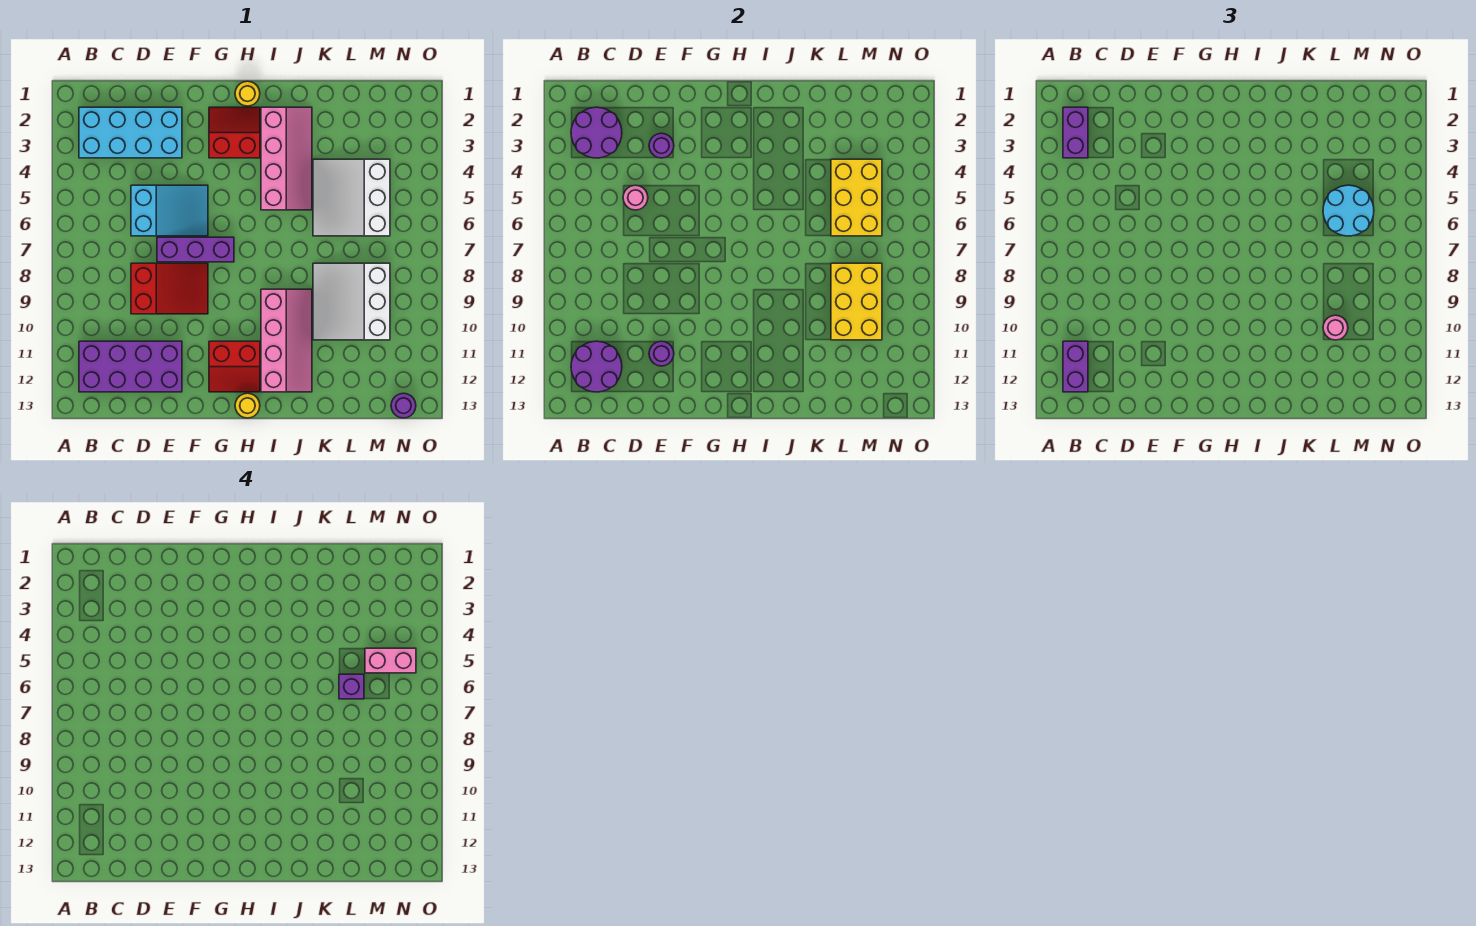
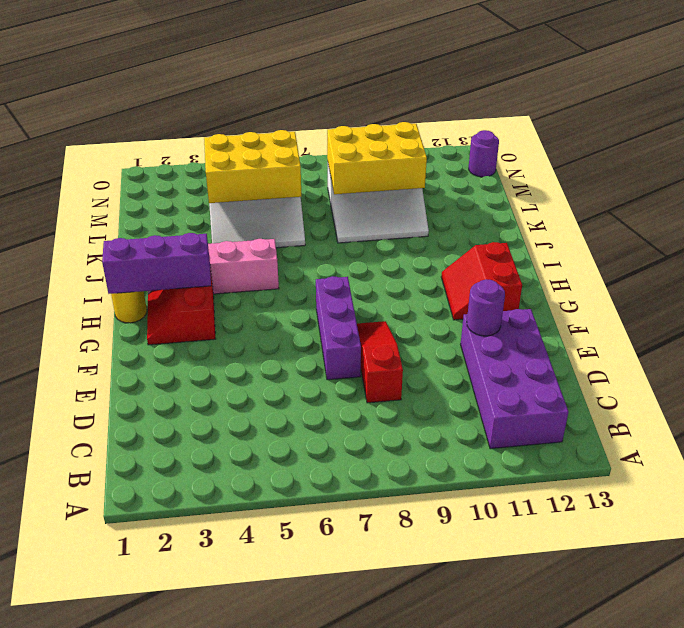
red slope D8:F8 level 1 top D -> red slope D8:F9 level 1 top D
red slope G11:H12 level 1 top 12 -> red slope G11:H12 level 1 top 11
purple brick H1:H3 level 2 -> none
none -> cyan brick B2:E3 level 1
none -> cyan slope D5:F6 level 1 top D
none -> yellow round brick H13 level 1

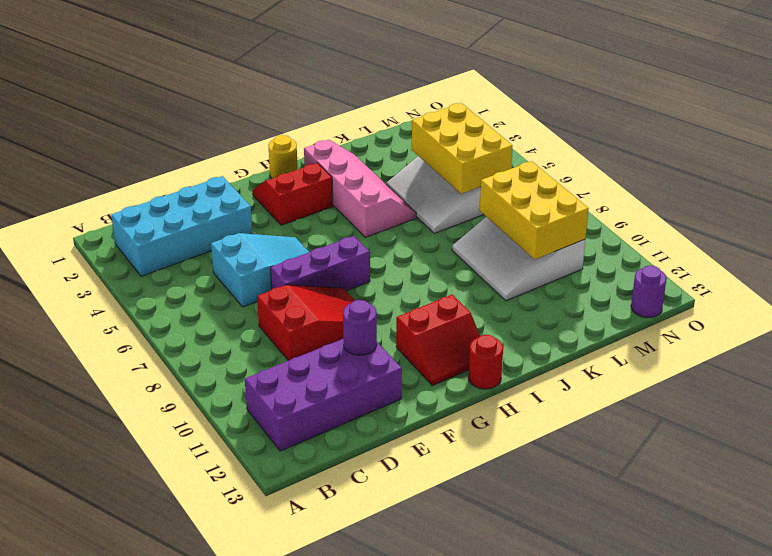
red round brick H13 level 1 -> yellow round brick H13 level 1
none -> pink slope I9:J12 level 1 top I
none -> purple round brick B2:C3 level 2
none -> purple round brick B11:C12 level 2

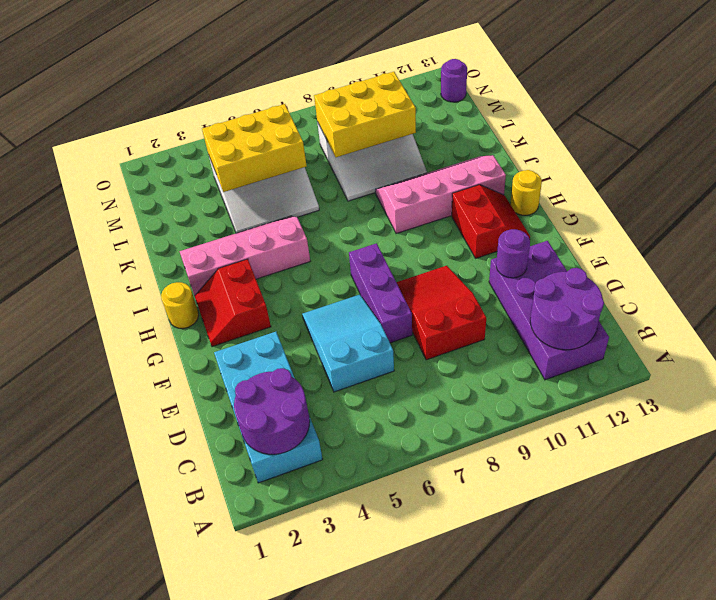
none -> pink round brick D5 level 2
none -> purple round brick E3 level 2
none -> purple brick B2:B3 level 3

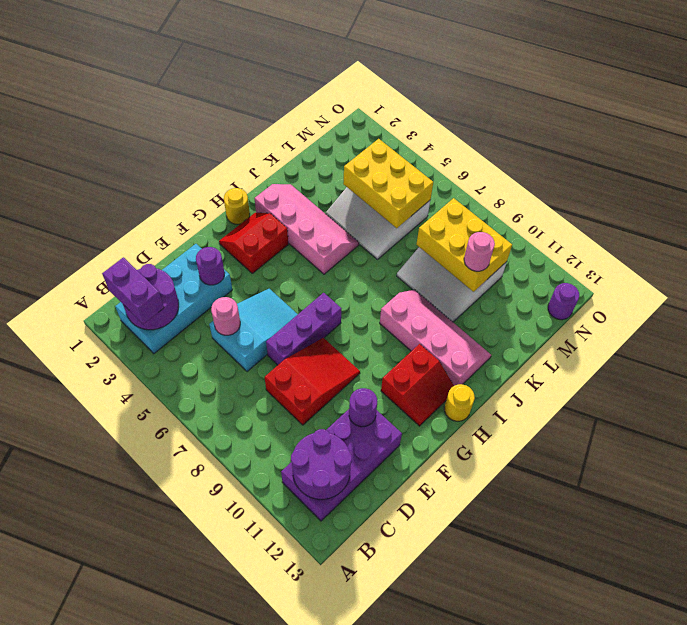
none -> purple brick B11:B12 level 3
none -> cyan round brick L5:M6 level 3
none -> purple brick L6 level 4

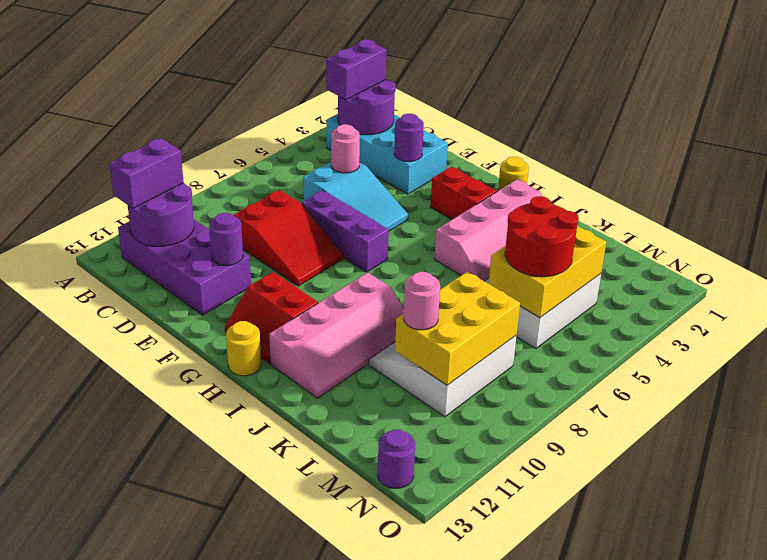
red round brick L5:M6 level 3 -> cyan round brick L5:M6 level 3
none -> purple brick L6 level 4
none -> pink brick M5:N5 level 4

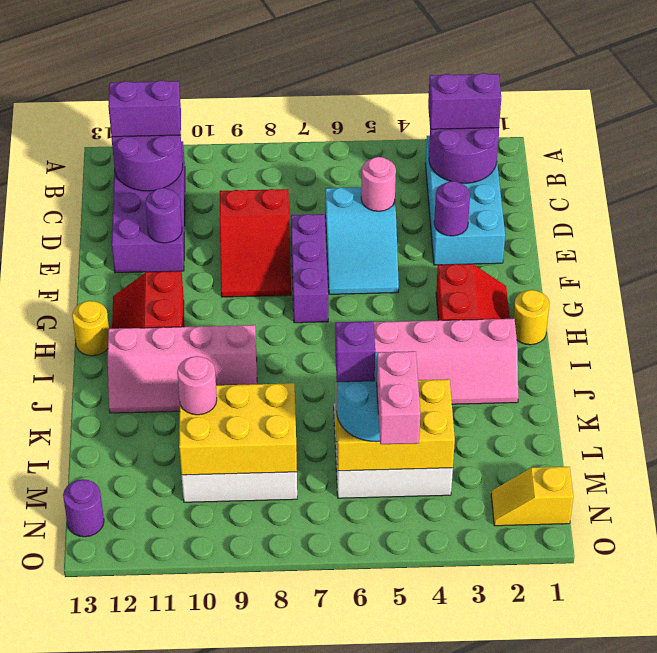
yellow slope N1:N2 level 1 top 1 -> none

